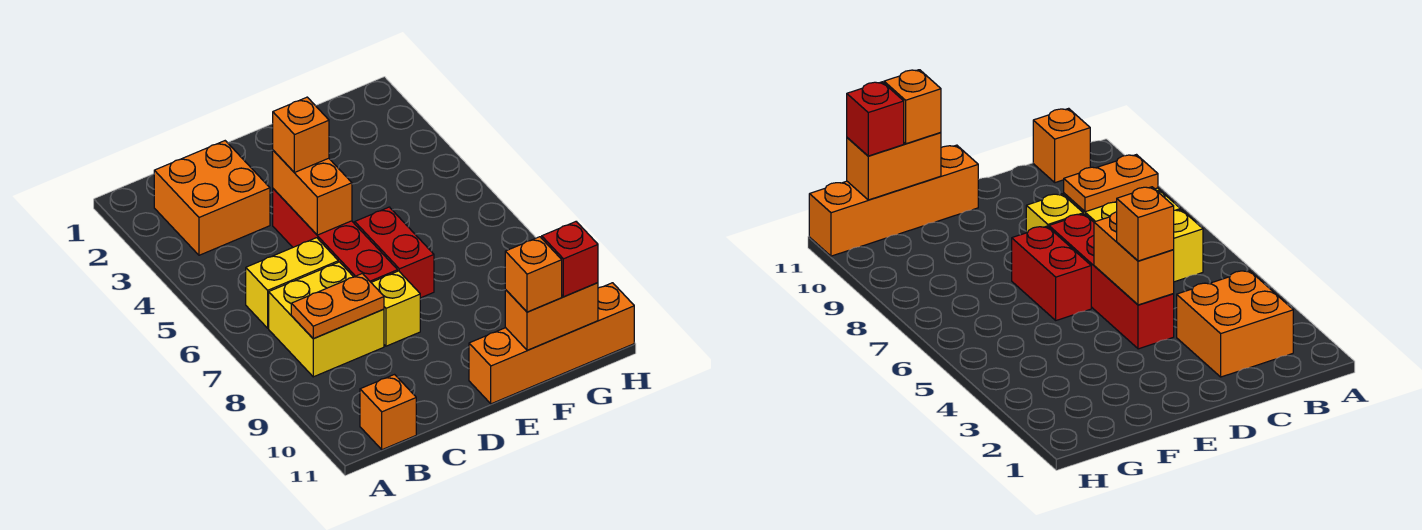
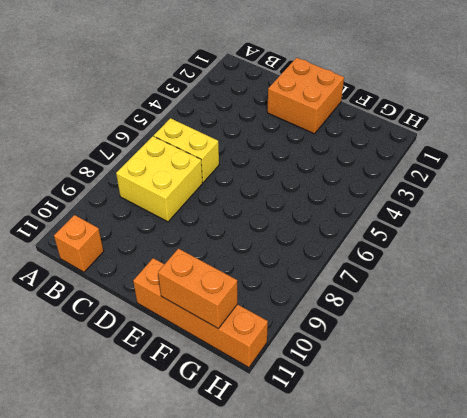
orange brick D1:E2 level 1 -> orange brick B2:C3 level 1
none -> red brick D4:D7 level 1
none -> yellow brick D8 level 1
none -> red brick E6:E7 level 1

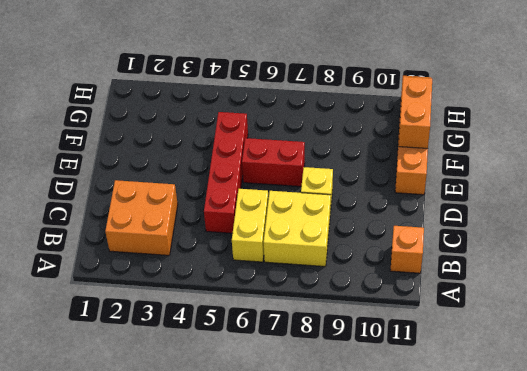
red brick C5:F5 level 1 -> red brick D4:D7 level 1
none -> orange plate B8:C8 level 2
none -> orange brick D4:D5 level 2
none -> orange brick D4 level 3

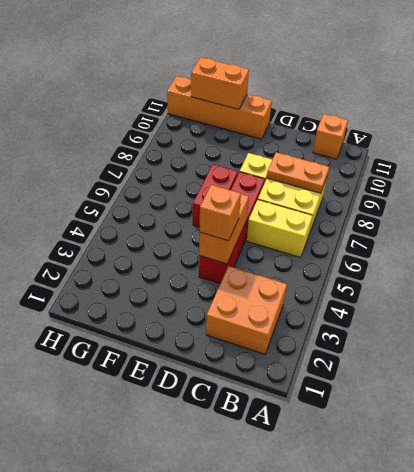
none -> orange brick F11 level 3
none -> red brick G11 level 3

